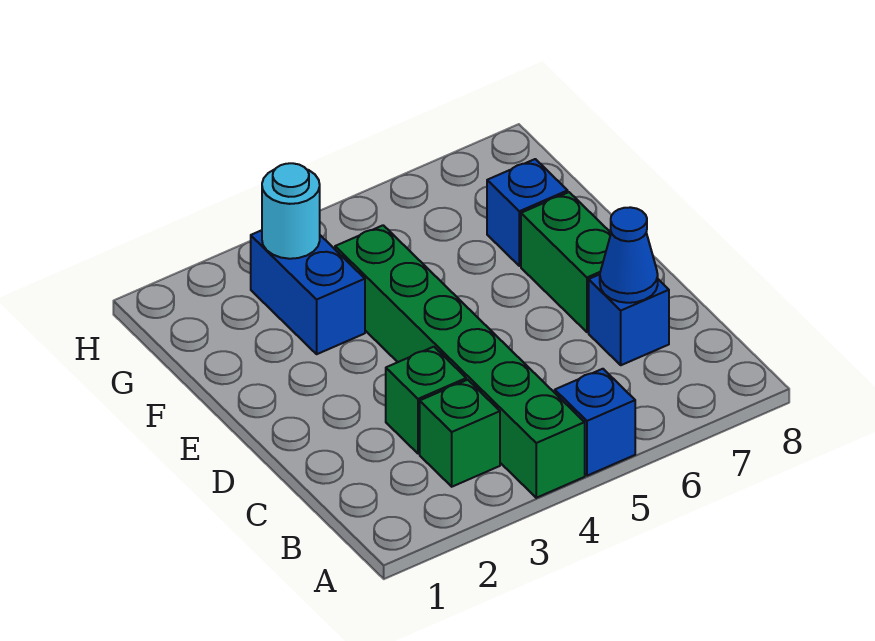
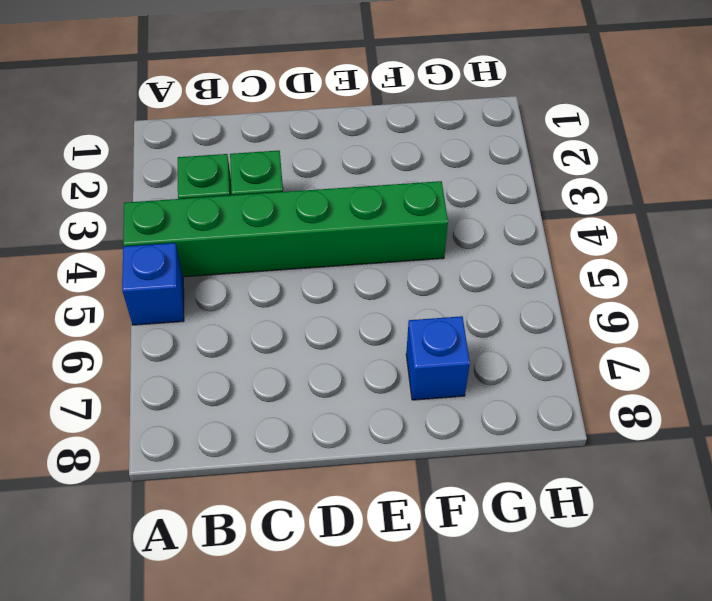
none -> blue brick C7 level 1
none -> green brick D7:E7 level 1

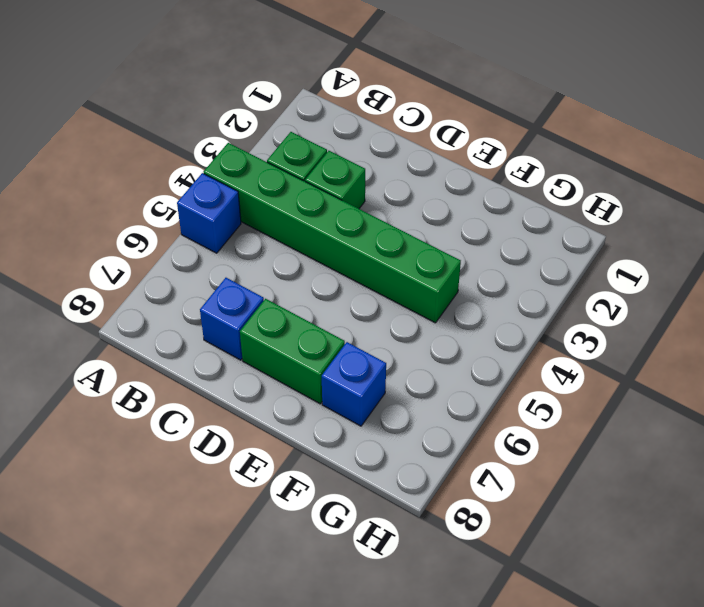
none -> blue brick F3:G3 level 1
none -> blue cone C7 level 2

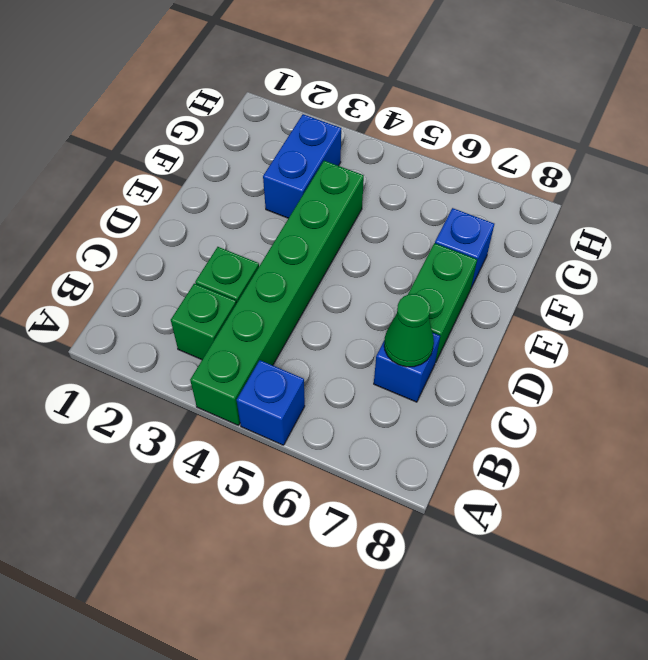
green cone C7 level 2 -> blue cone C7 level 2
none -> cyan round brick G3 level 2

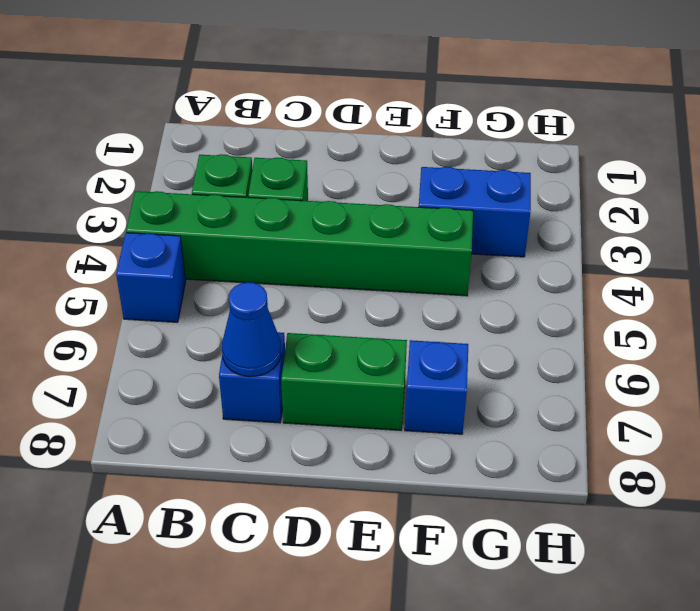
none -> cyan round brick G3 level 2

